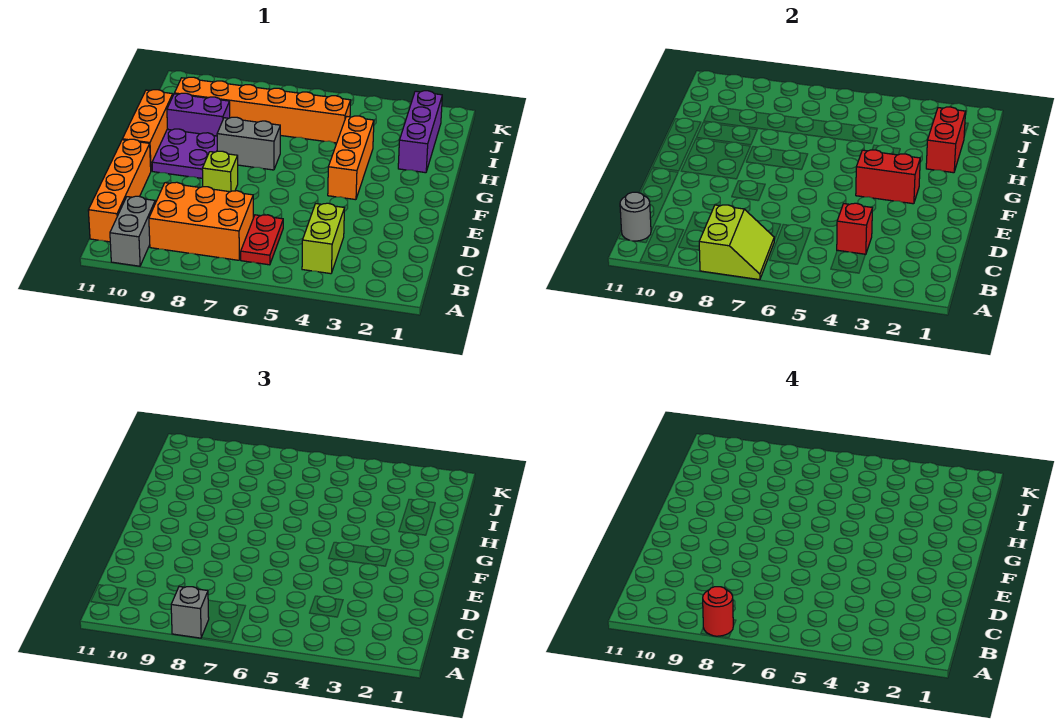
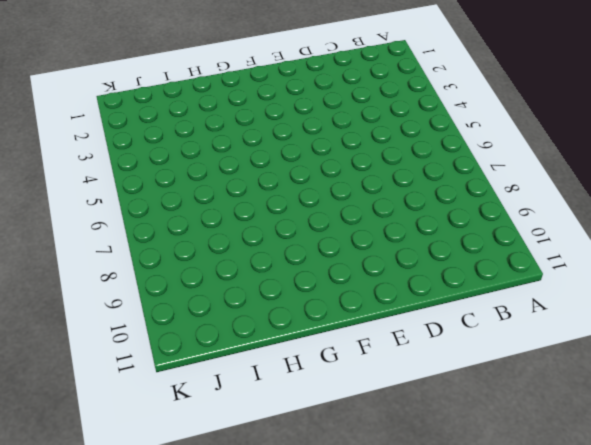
none -> grey brick A10:B10 level 1
none -> lime brick B4:C4 level 1
none -> red plate B6:C6 level 1

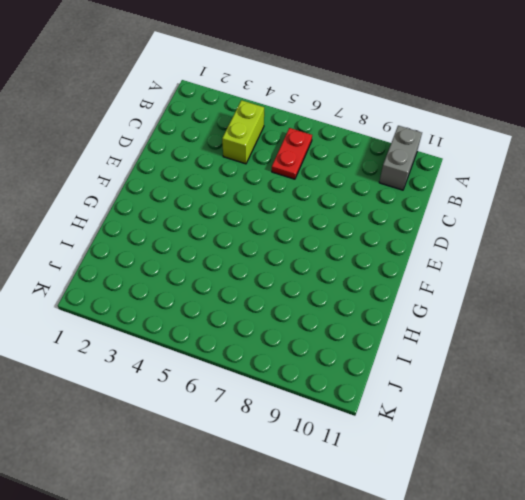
none -> orange brick B7:C9 level 1
none -> orange brick B11:E11 level 1
none -> lime brick E8 level 1

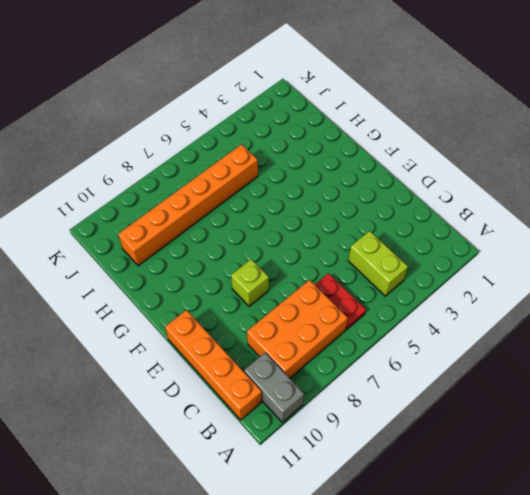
none -> orange brick F4:H4 level 1
none -> purple plate F9:G10 level 1
none -> orange brick F11:H11 level 1

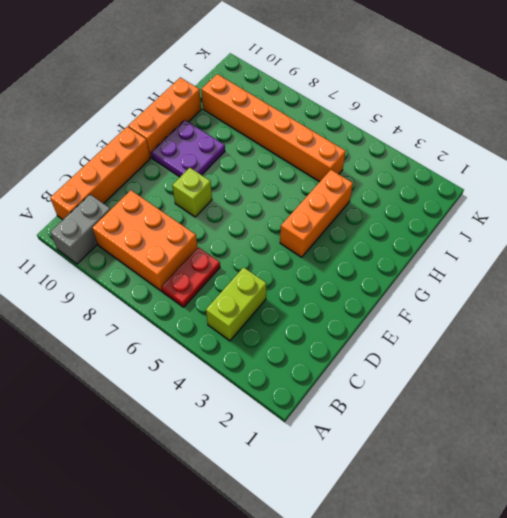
none -> grey brick G7:G8 level 1
none -> purple brick H2:J2 level 1
none -> purple brick H9:H10 level 1

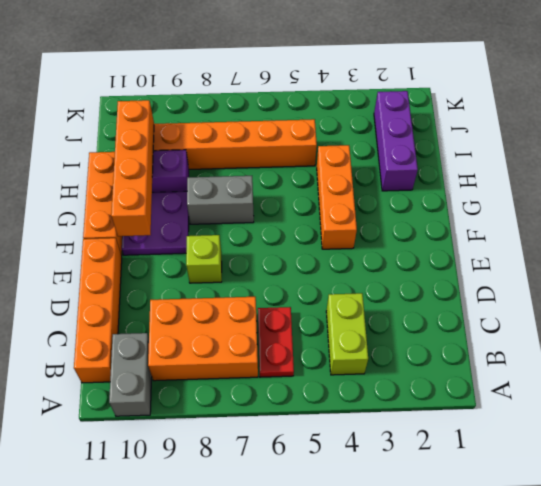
orange brick F10:I10 level 2 -> none
none -> lime slope A7:B8 level 2 top 8
none -> grey round brick B11 level 2
none -> red brick C4 level 2

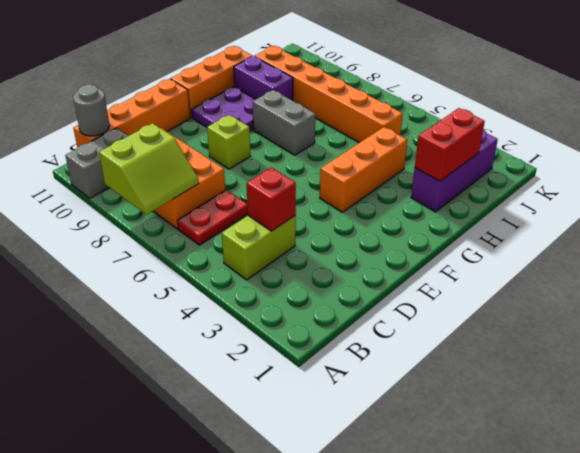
none -> red brick F3:F4 level 2
none -> grey brick A8 level 3
none -> red round brick A8 level 4

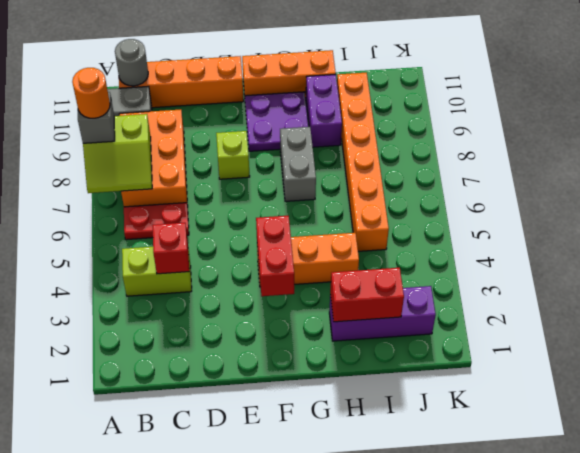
orange round brick A8 level 4 -> red round brick A8 level 4

